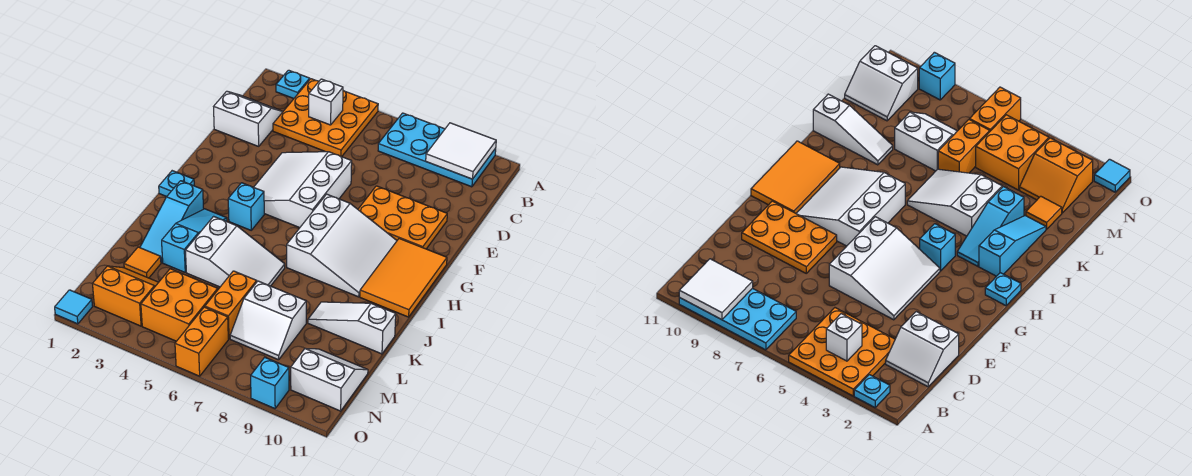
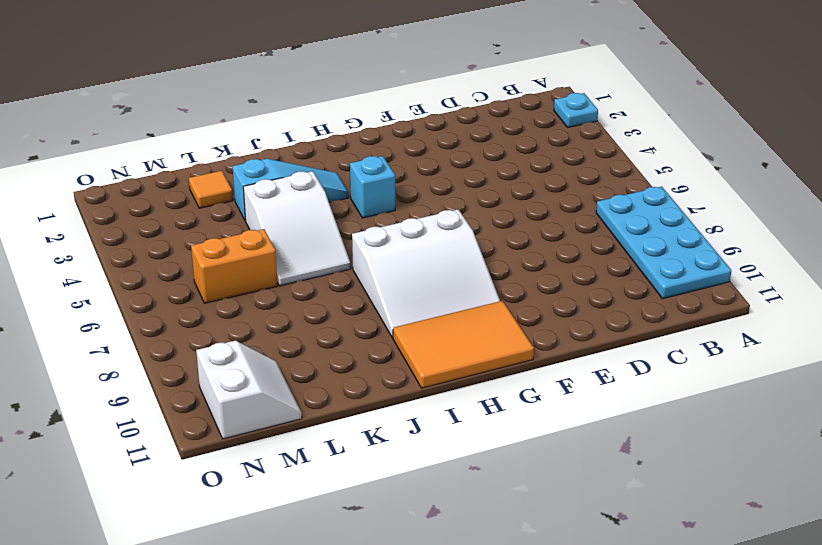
none -> orange plate A3:C5 level 1
none -> white slope C1:D2 level 1 top D
none -> white slope E4:G6 level 1 top 6

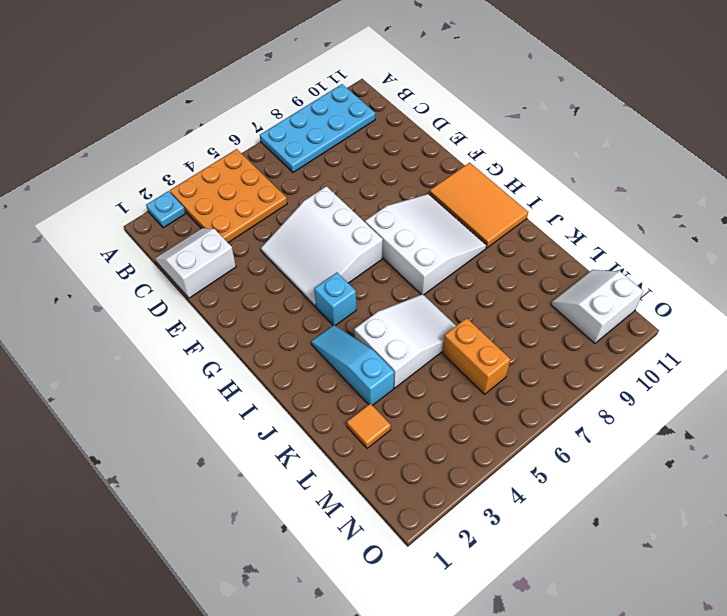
none -> orange plate E8:F10 level 1
none -> cyan plate H1 level 1
none -> cyan slope I2:K2 level 1 top I

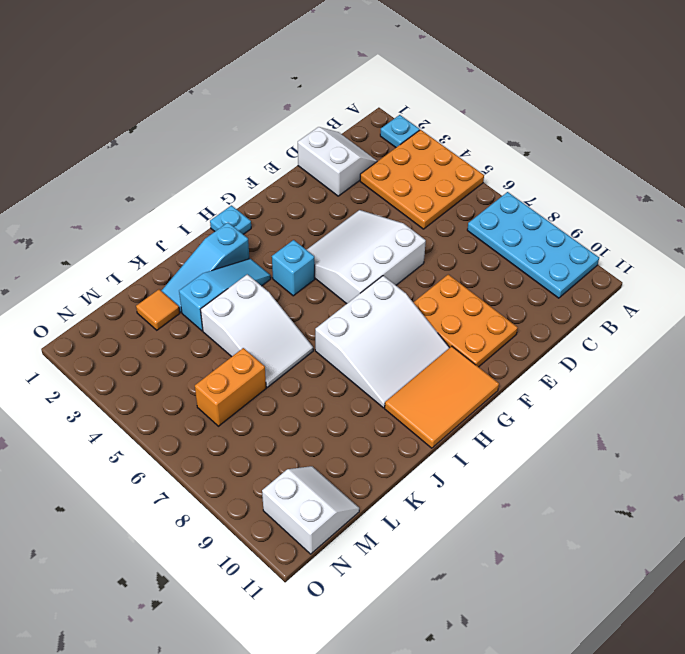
none -> white slope K9:K11 level 1 top 11
none -> white slope L7:M8 level 1 top L
none -> orange slope M2:N3 level 1 top N

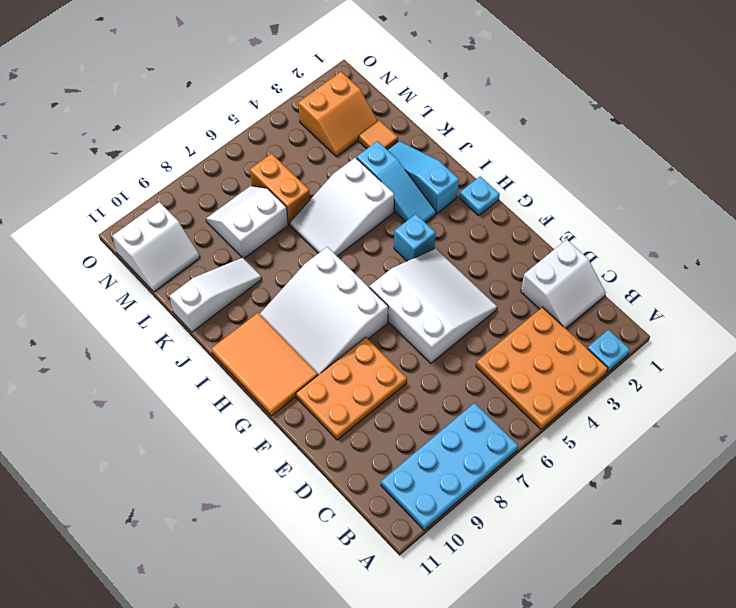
none -> orange brick M4:N5 level 1
none -> orange brick N6:O6 level 1
none -> cyan tile O1 level 1

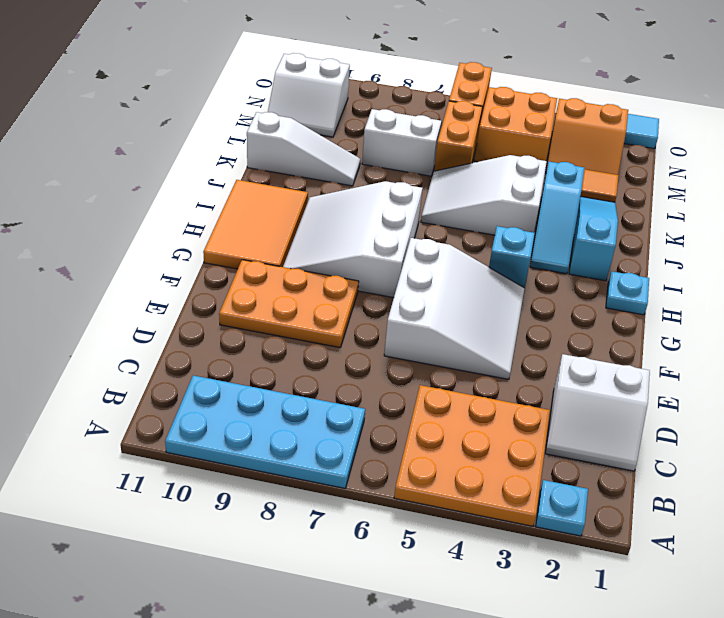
none -> cyan brick O9 level 1
none -> white tile A9:B10 level 2
none -> white brick B4 level 2

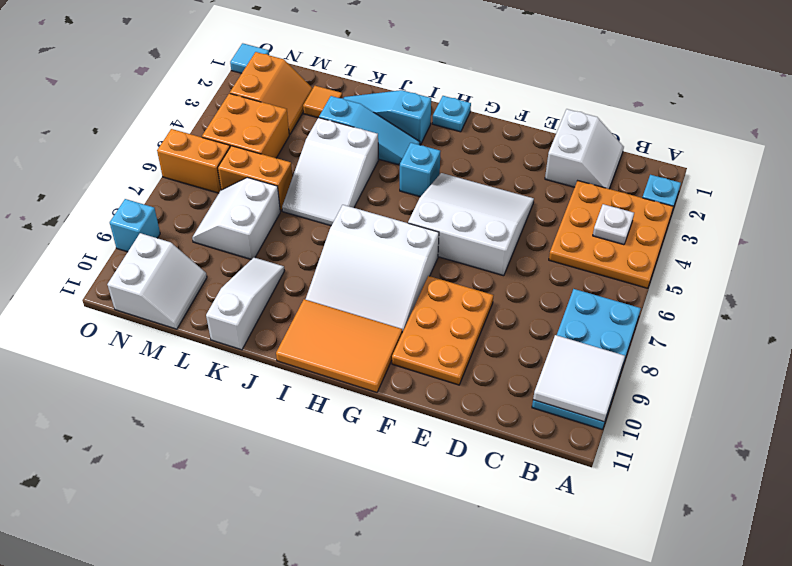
white plate B4 level 2 -> white brick B4 level 2

